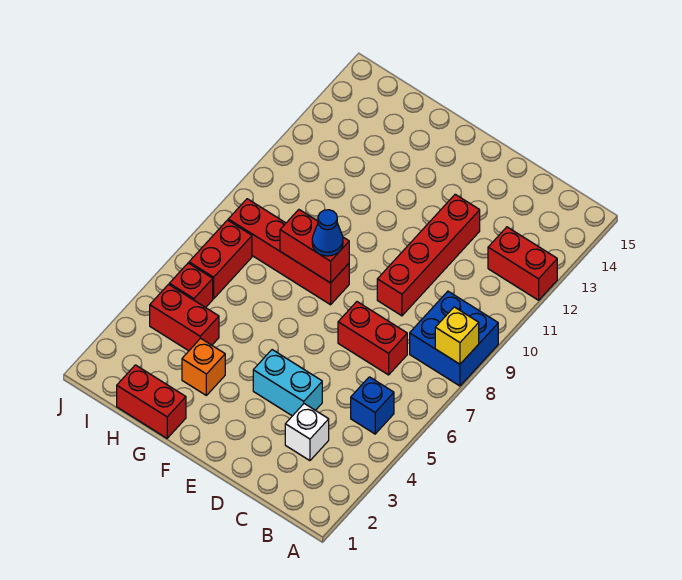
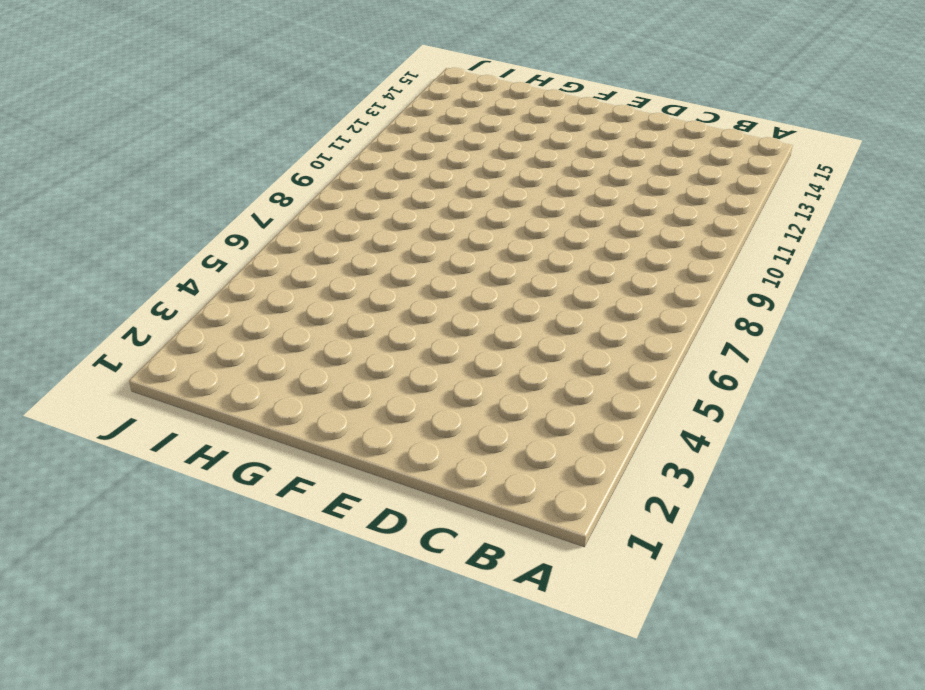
none -> blue brick A8:B9 level 1
none -> red brick A12:B12 level 1
none -> blue brick B5 level 1

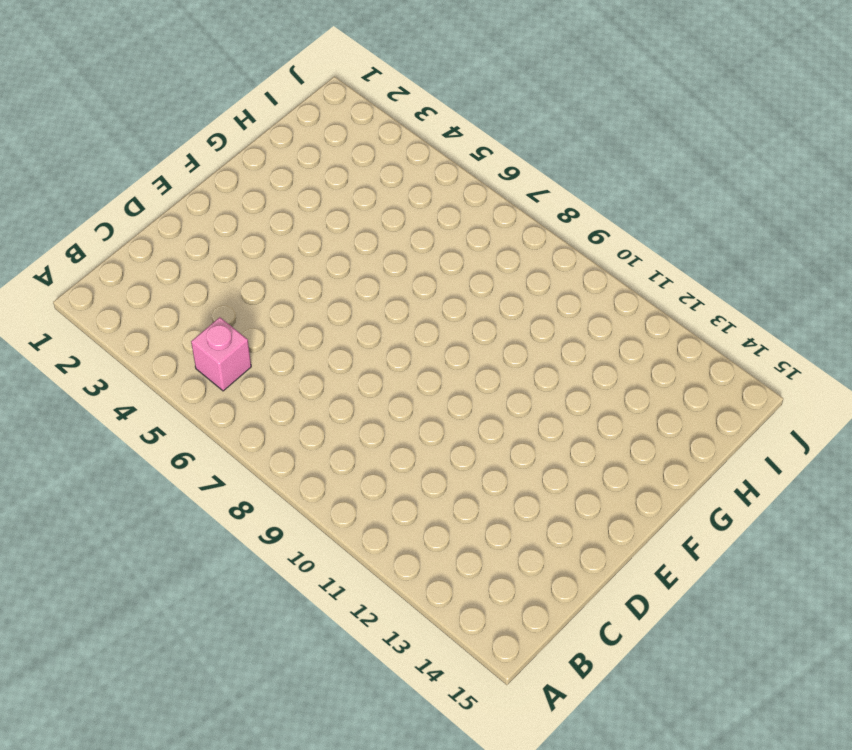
pink brick B5 level 1 -> blue brick B5 level 1
none -> blue brick A8:B9 level 1
none -> red brick A12:B12 level 1
none -> white brick C3 level 1

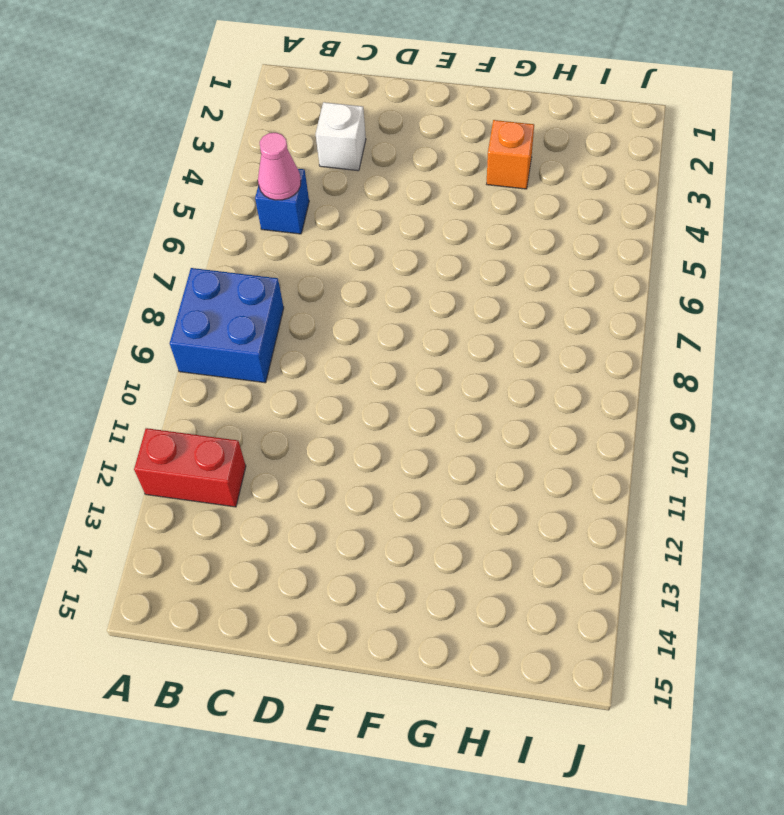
pink cone B5 level 2 -> none
none -> red brick C7:D7 level 1
none -> cyan brick D4:E4 level 1
none -> red brick D9:D12 level 1

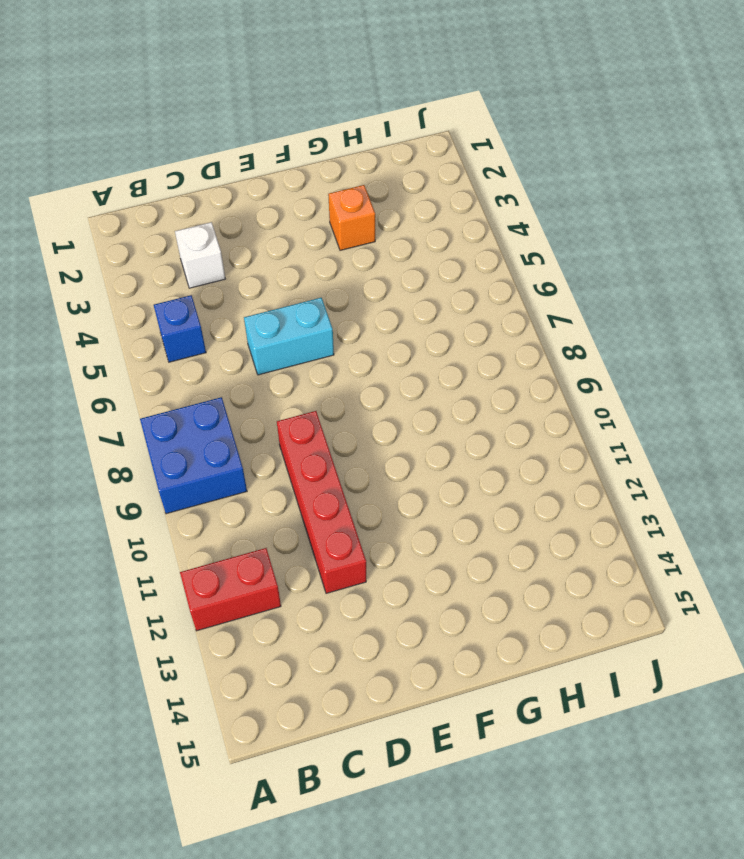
cyan brick D6:E6 level 1 -> cyan brick D4:E4 level 1
none -> red brick C7:D7 level 1
none -> red brick F8:I8 level 1
none -> red brick G1:H1 level 1

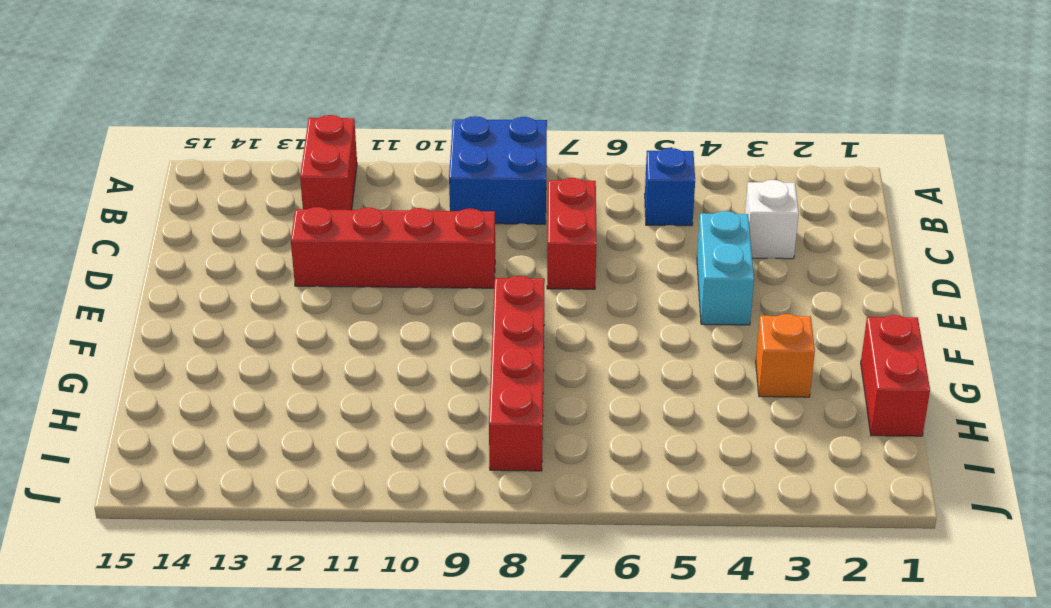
none -> red brick H4:I4 level 1
none -> red brick I5 level 1
none -> red brick I6:I7 level 1

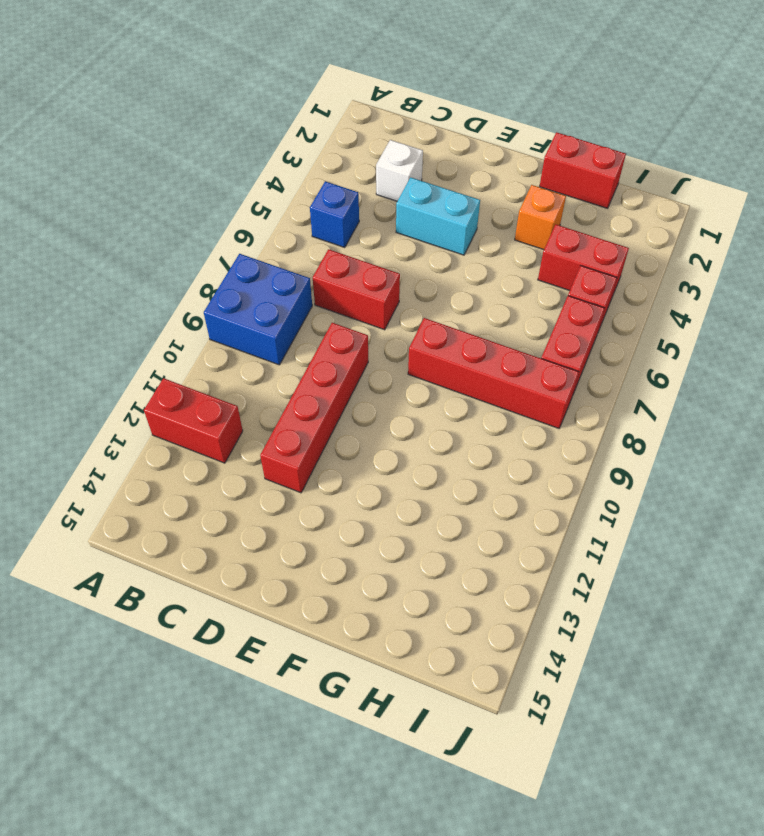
none -> yellow brick A8 level 2
none -> red brick F8:G8 level 2
none -> blue cone F8 level 3

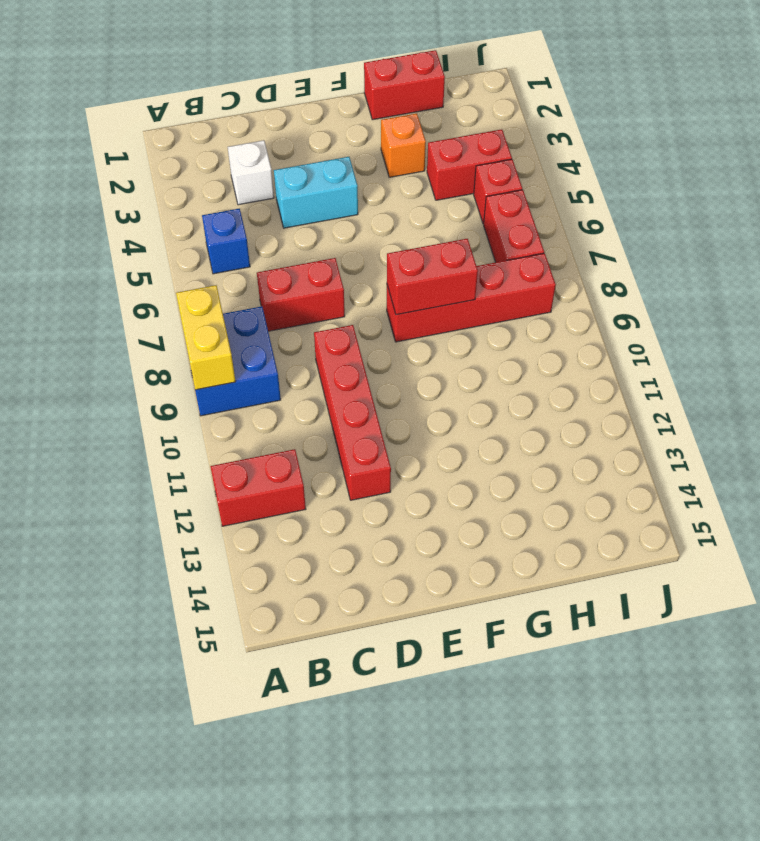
yellow brick A8:A9 level 2 -> yellow brick A8 level 2
none -> blue cone F8 level 3

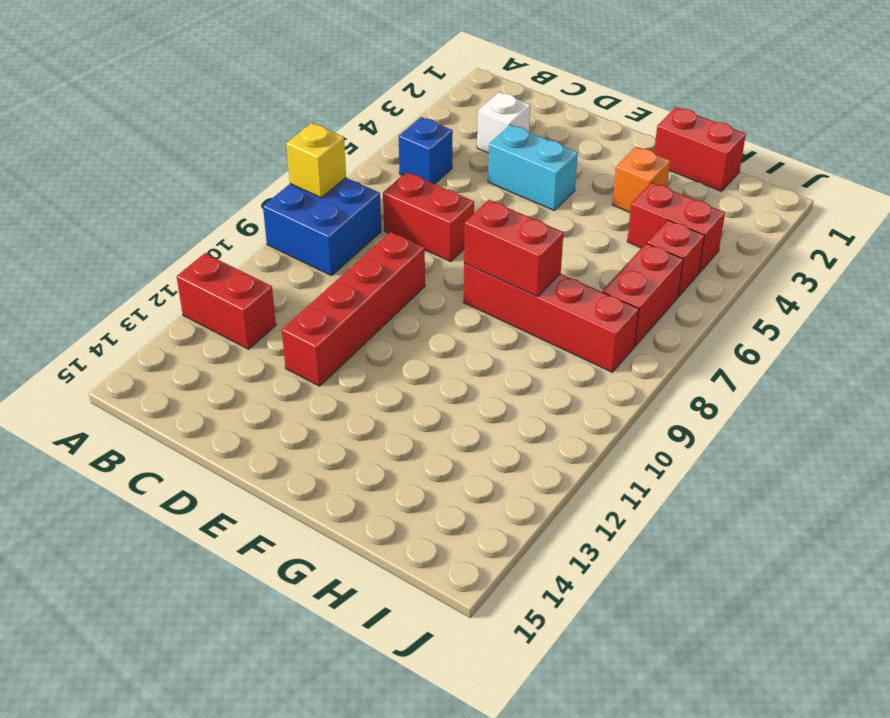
none -> blue cone F8 level 3

